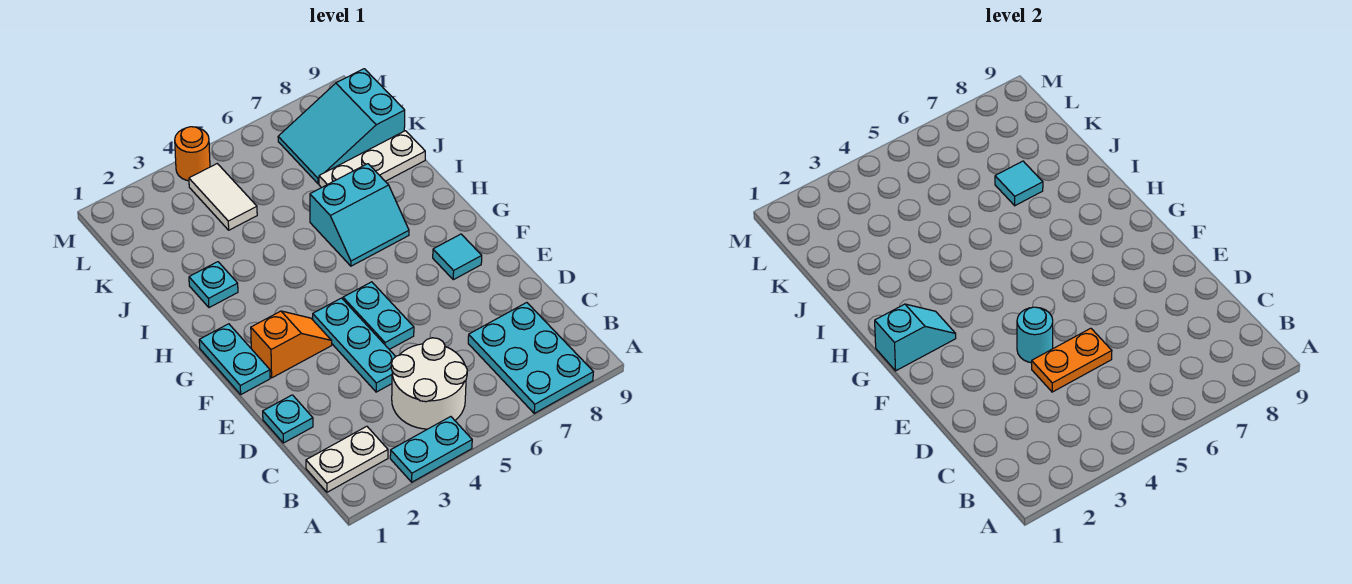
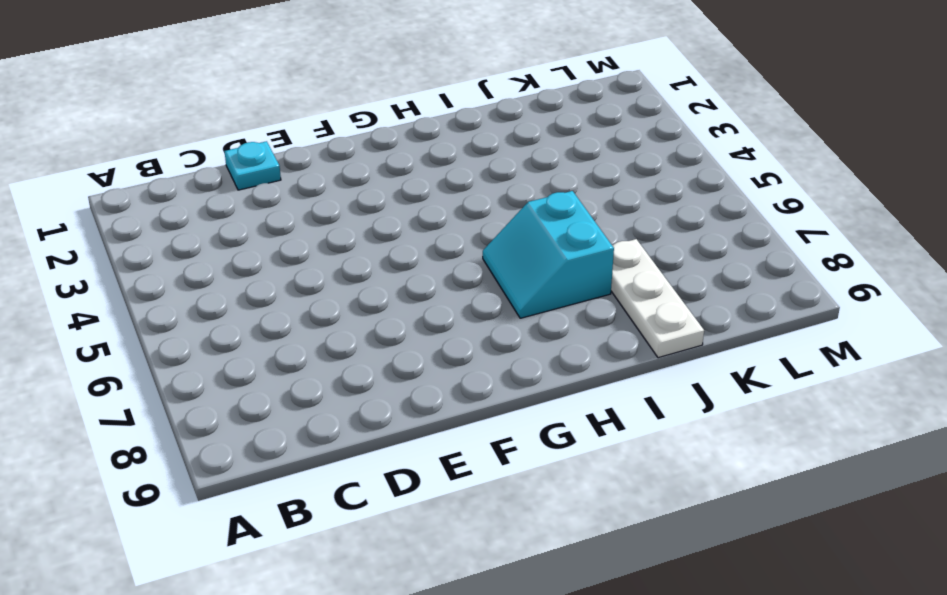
none -> cyan plate A3:A4 level 1
none -> cyan plate A7:C8 level 1
none -> white plate B1:B2 level 1

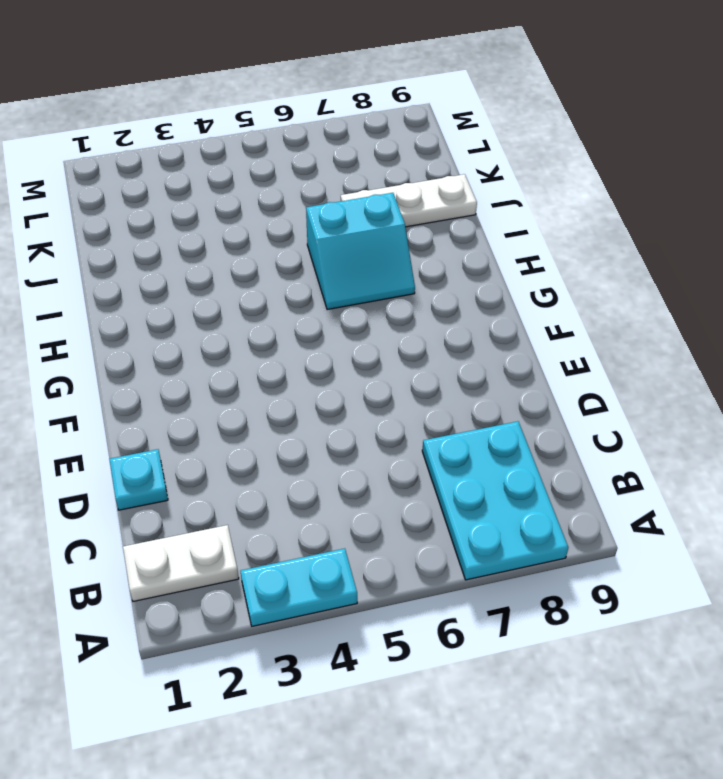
none -> white round brick B4:C5 level 1
none -> cyan plate D4:F4 level 1
none -> cyan plate E5:F5 level 1

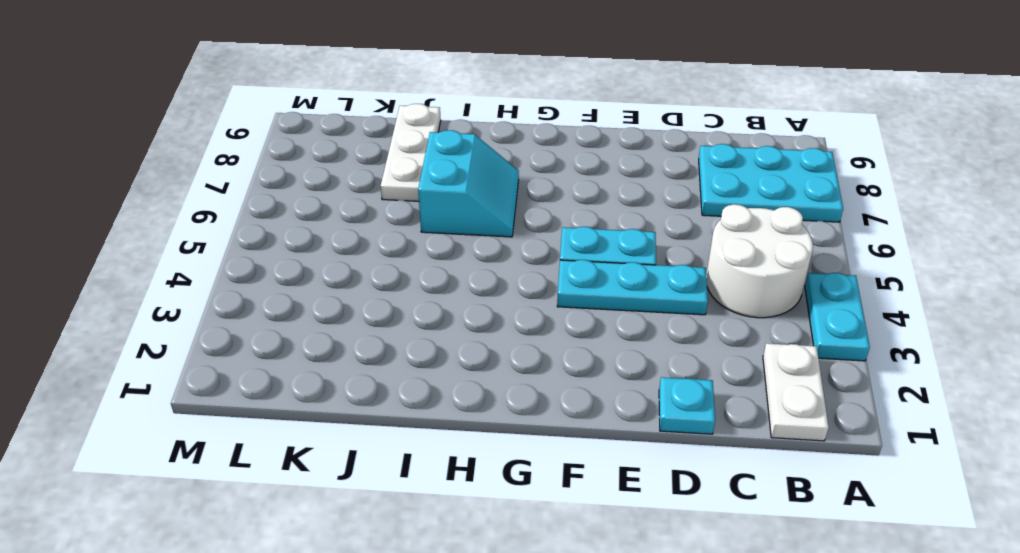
none -> cyan plate F1:G1 level 1
none -> orange slope F2:F3 level 1 top 2
none -> cyan tile F8 level 1

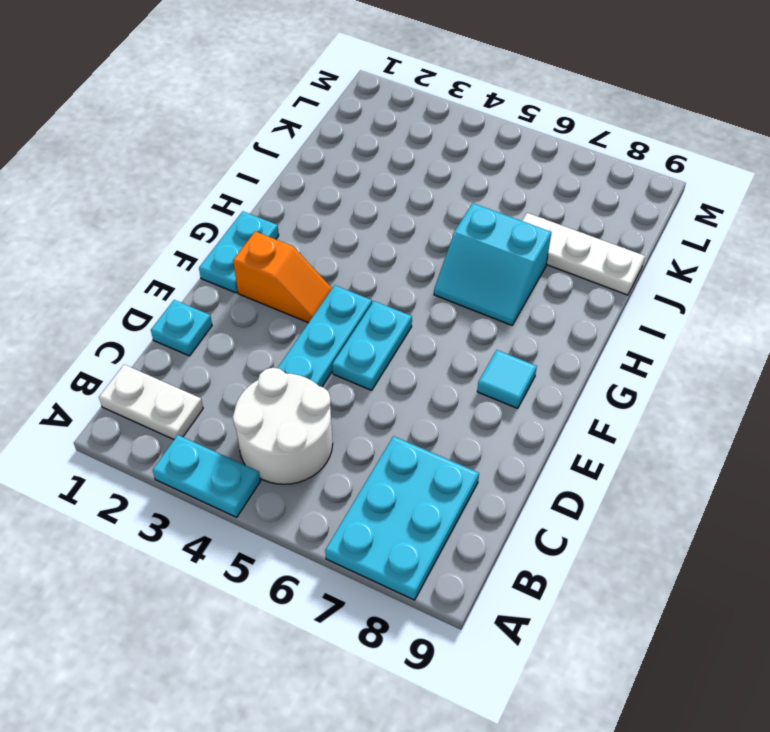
none -> cyan plate I2 level 1
none -> white tile K4:L4 level 1
none -> cyan slope K7:L9 level 1 top 9

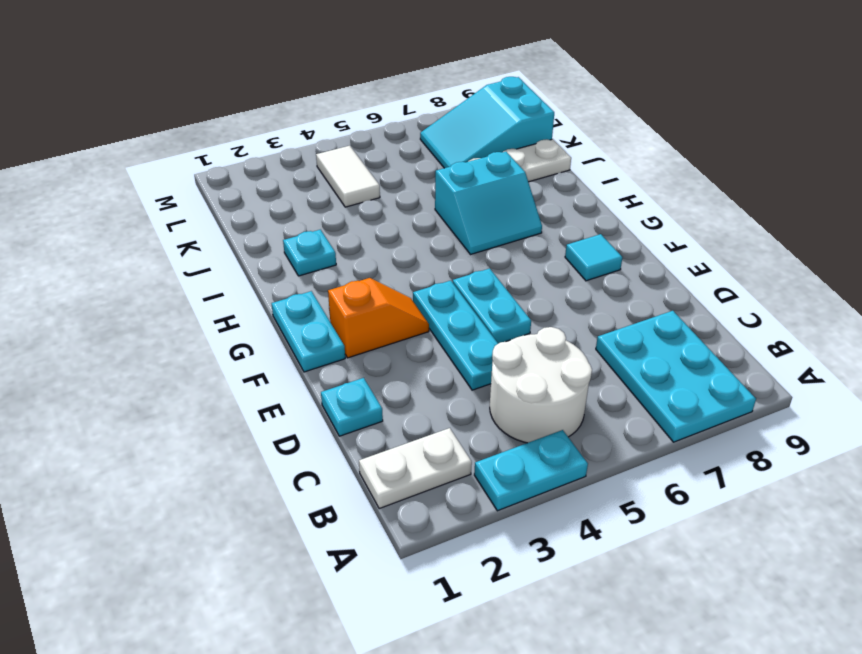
none -> orange round brick M4 level 1
none -> orange plate D4:D5 level 2
none -> cyan round brick E4 level 2

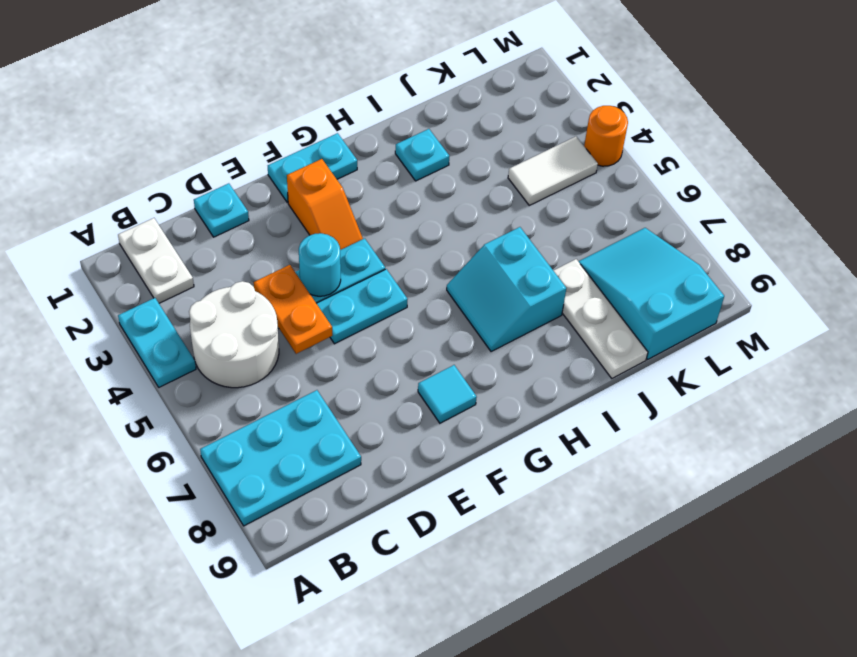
none -> cyan slope G1:G2 level 2 top 1
none -> cyan tile J7 level 2

